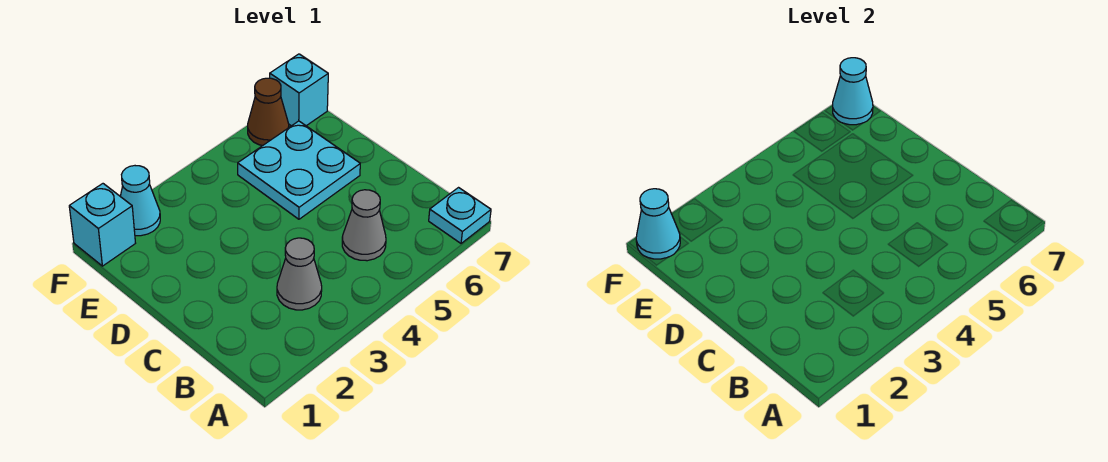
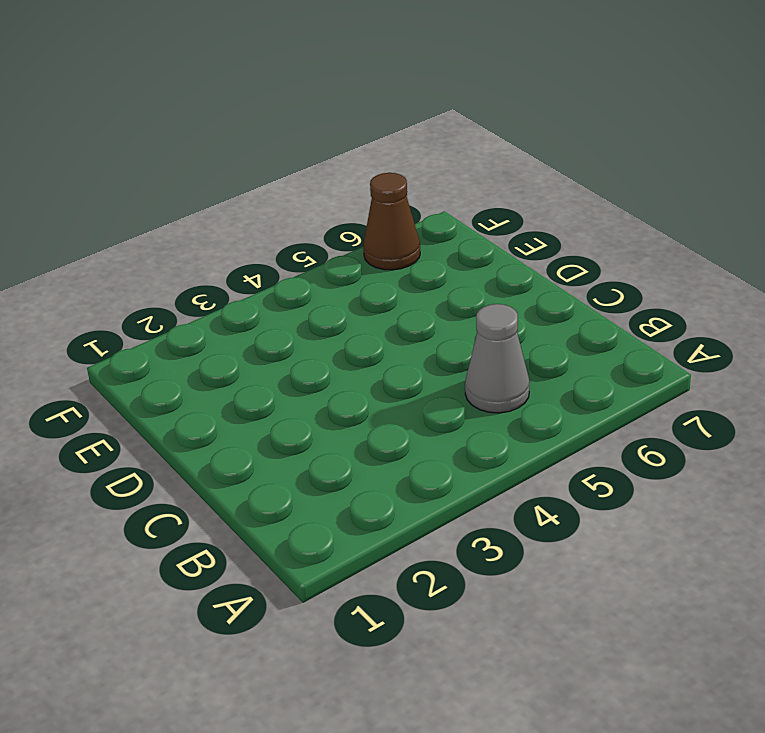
none -> cyan plate A7 level 1
none -> grey cone B3 level 1

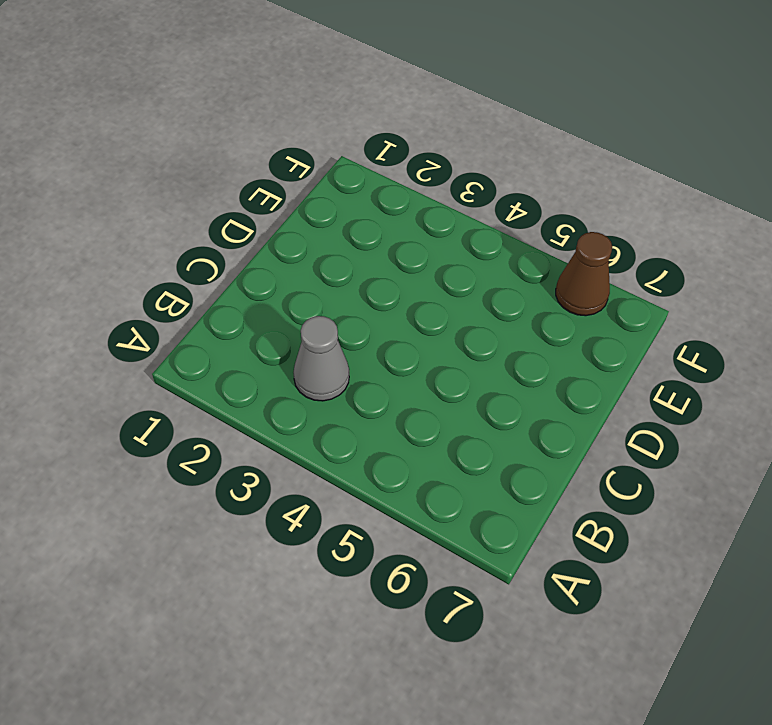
none -> cyan plate A7 level 1
none -> grey cone B5 level 1

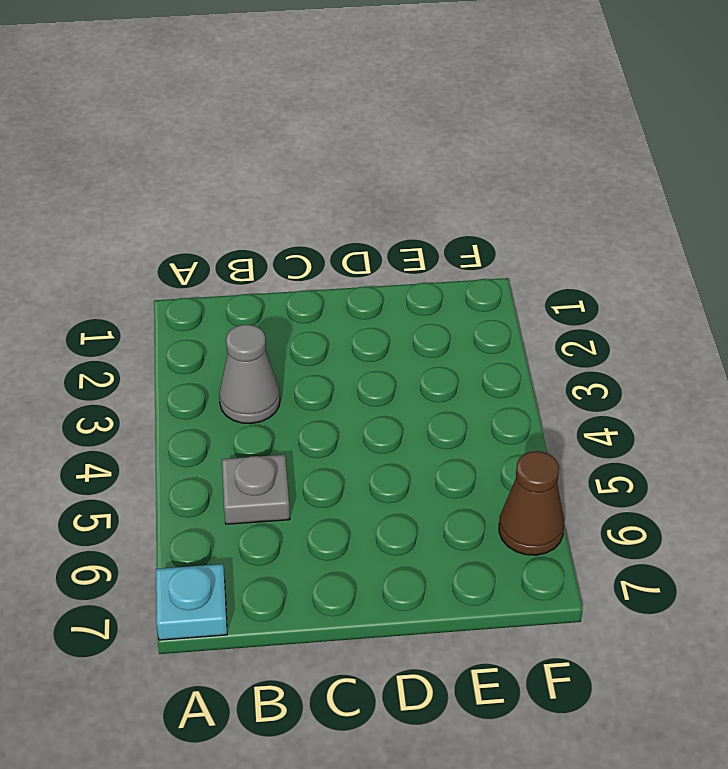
grey plate B5 level 1 -> grey cone B5 level 1
none -> cyan plate D5:E6 level 1
none -> cyan brick F1 level 1

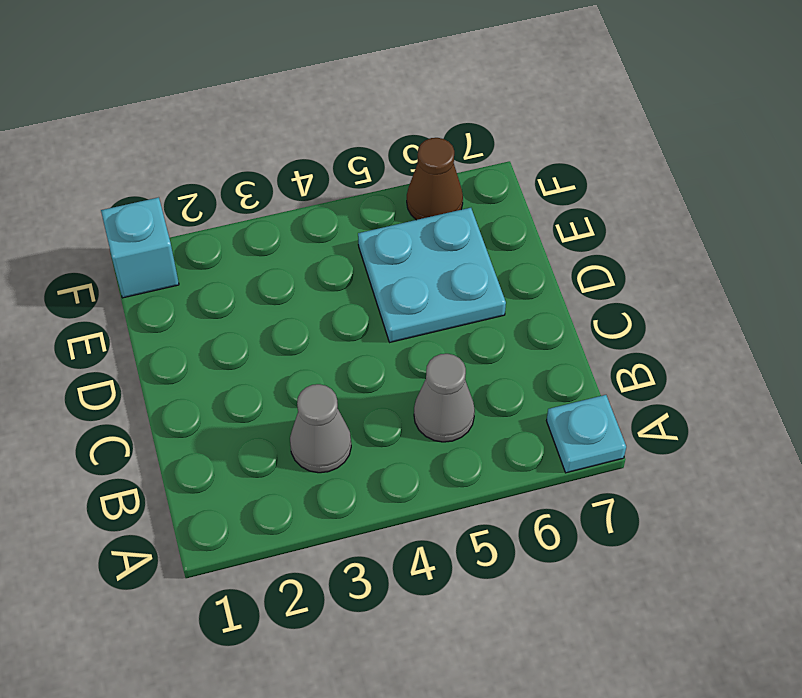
none -> cyan cone F2 level 1
none -> cyan brick F7 level 1

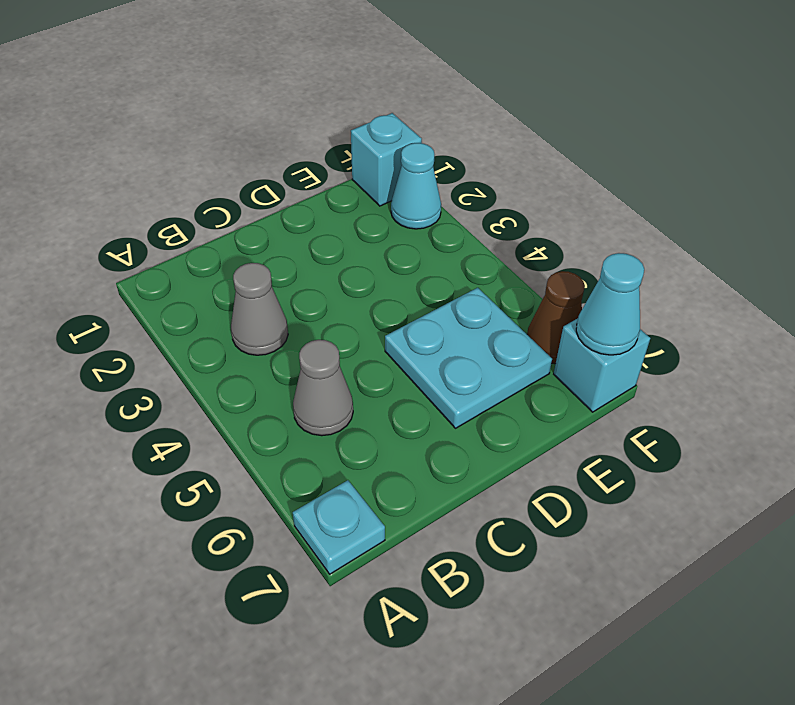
none -> cyan cone F1 level 2

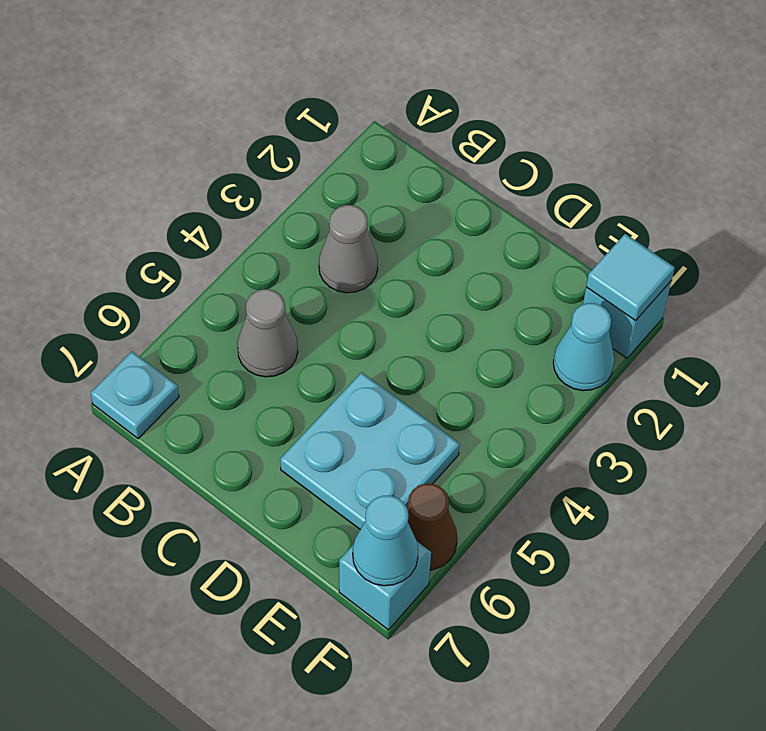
cyan tile F1 level 2 -> cyan cone F1 level 2

